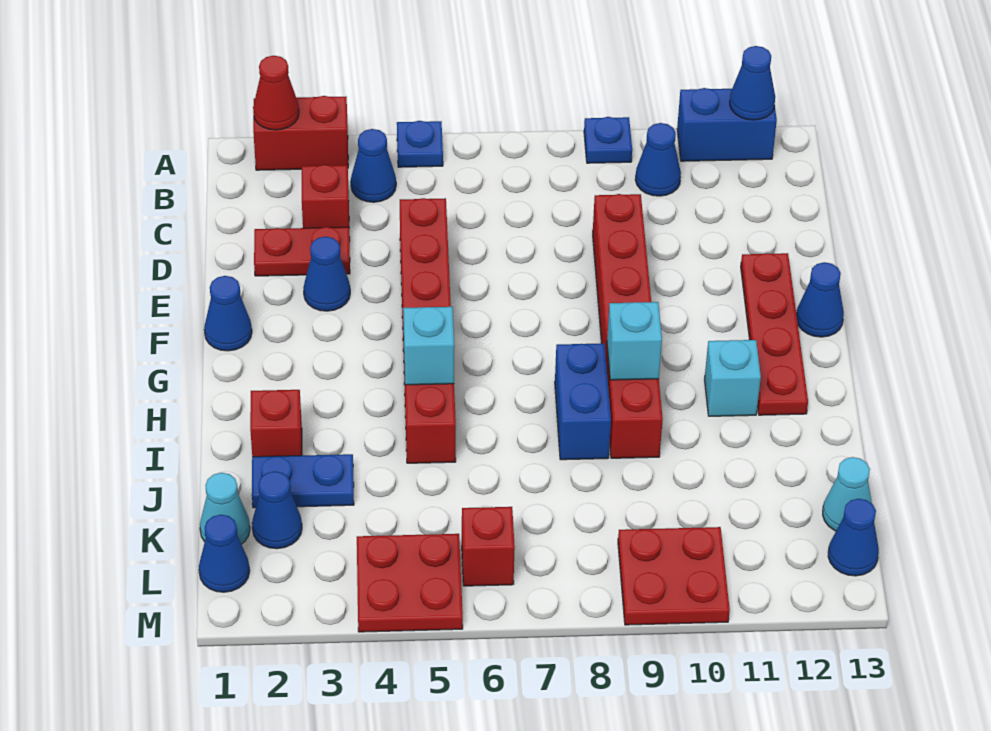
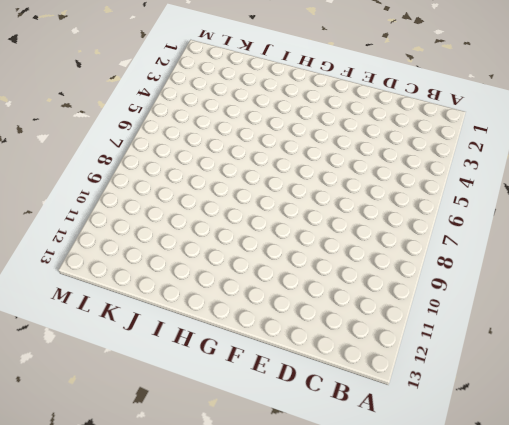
none -> red brick A2:A3 level 1
none -> blue plate A5 level 1
none -> blue plate A9 level 1
none -> blue brick A11:A12 level 1

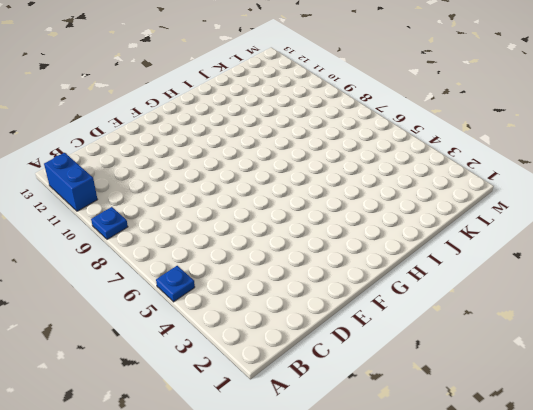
none -> red brick A2:A3 level 1
none -> blue cone B4 level 1
none -> blue cone B10 level 1
none -> red brick C3 level 1

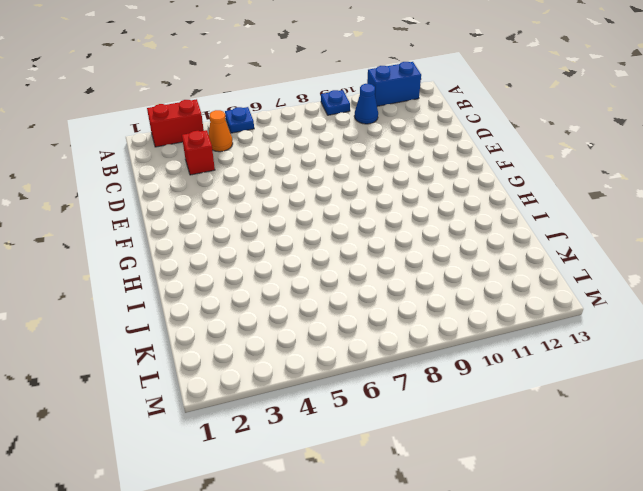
orange cone B4 level 1 -> blue cone B4 level 1
none -> red plate D2:D3 level 1
none -> red brick D5:I5 level 1
none -> red brick D9:I9 level 1
none -> blue cone E3 level 1

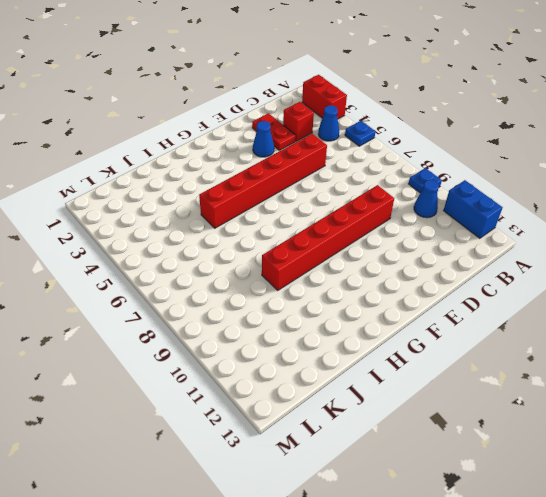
none -> red plate E12:H12 level 1
none -> blue cone F1 level 1
none -> blue cone F13 level 1
none -> blue brick H8:I8 level 1

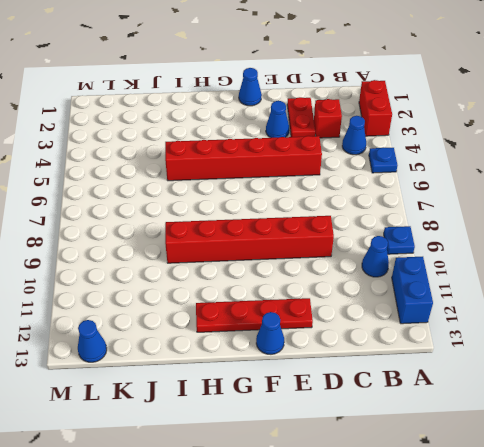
none -> blue brick H8:I8 level 1
none -> cyan brick H11 level 1
none -> red brick I2 level 1
none -> blue plate J2:J3 level 1

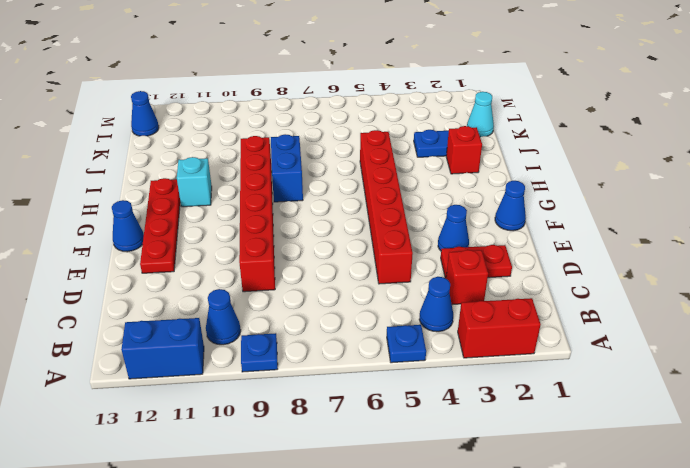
none -> blue cone K2 level 1
none -> cyan cone K13 level 1
none -> blue cone L1 level 1
none -> red plate L4:M5 level 1

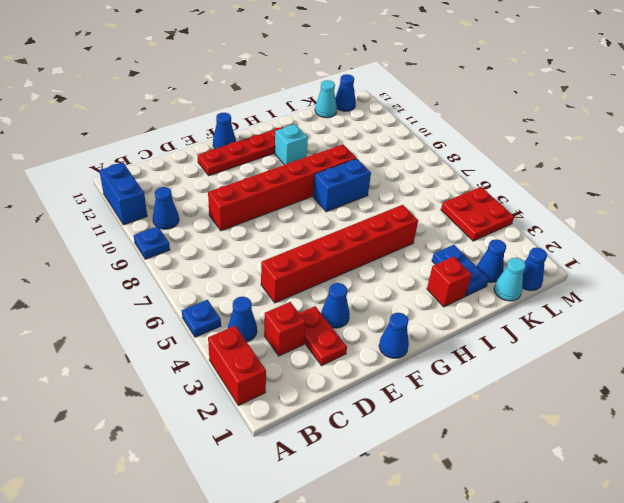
none -> red brick L6 level 1
none -> red plate L9:M10 level 1
none -> red cone A2 level 2
none -> blue cone A12 level 2

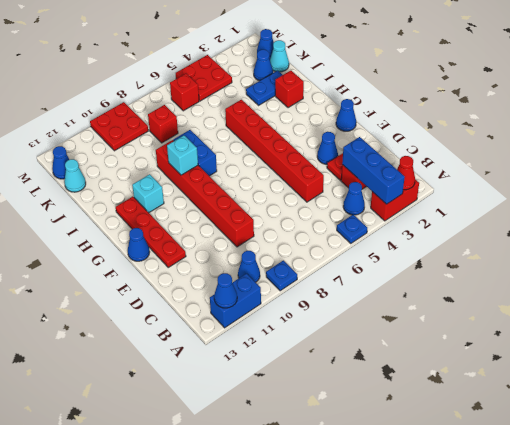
blue brick A3:C3 level 2 -> none
red brick K8 level 1 -> none
none -> cyan brick H5 level 2

